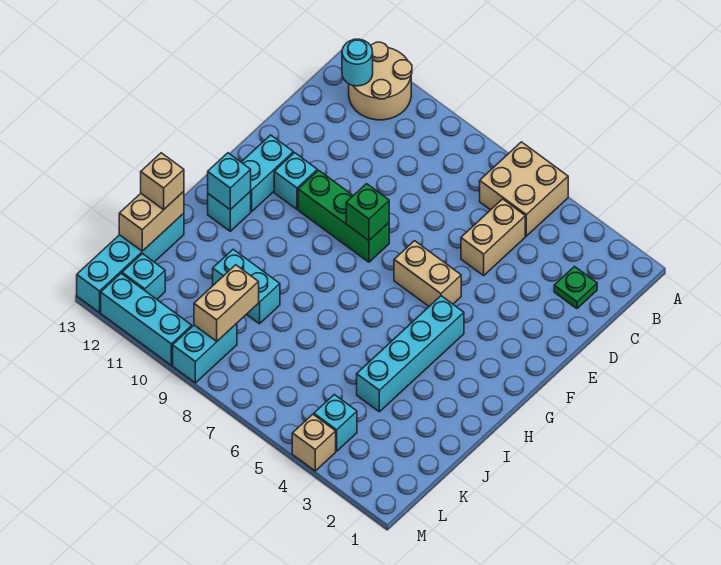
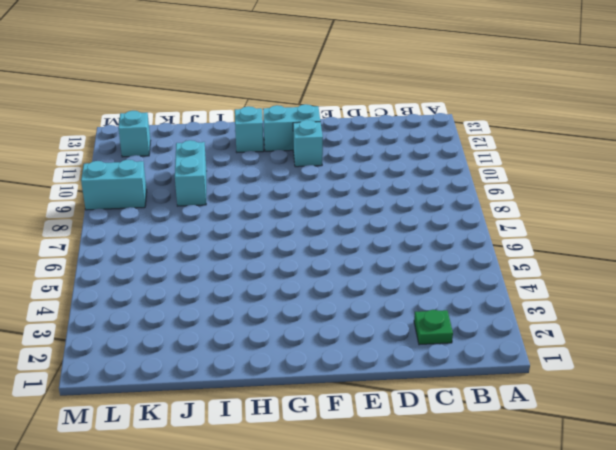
none -> tan brick A5:B6 level 1
none -> tan round brick A11:B12 level 1
none -> tan brick C5:D5 level 1

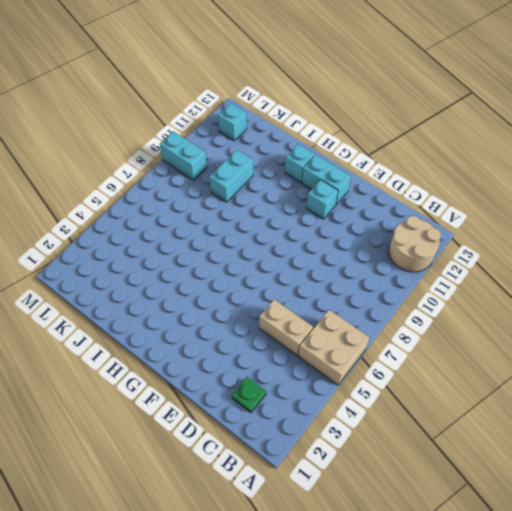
none -> tan brick F5:F6 level 1
none -> green brick F8:F10 level 1
none -> cyan brick G4:J4 level 1

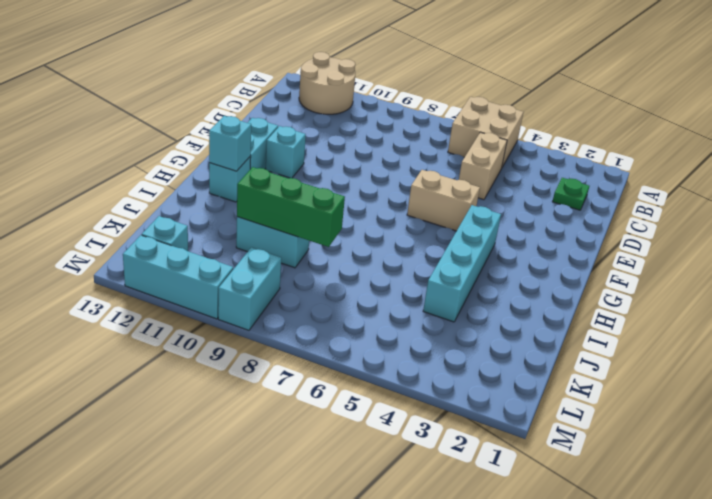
green brick J8:J10 level 2 -> green brick F8:F10 level 1
none -> cyan brick J13:M13 level 1
none -> cyan brick L4 level 1
none -> tan brick M4 level 1

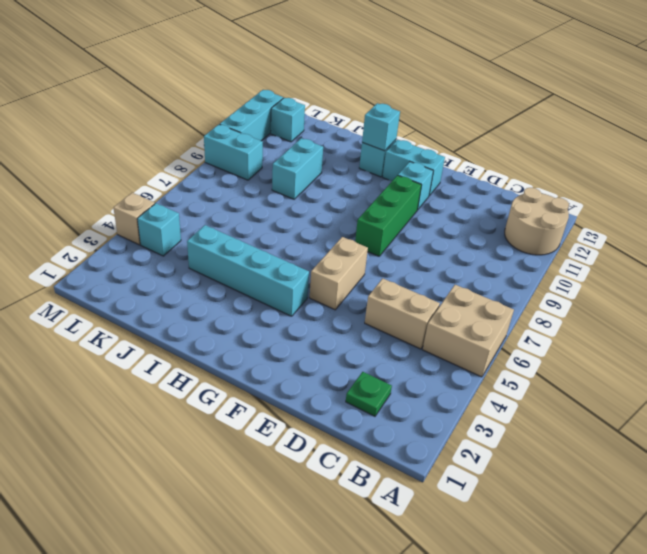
none -> cyan brick J13:M13 level 1
none -> cyan round brick B12 level 2
none -> green brick F8 level 2

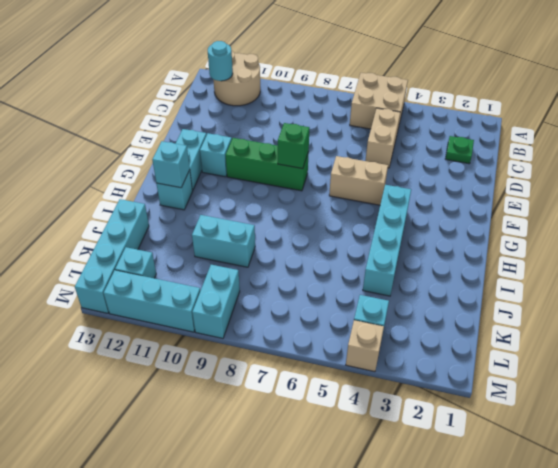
none -> tan brick J13:K13 level 2
none -> tan brick K9:L9 level 2
none -> tan brick J13 level 3

